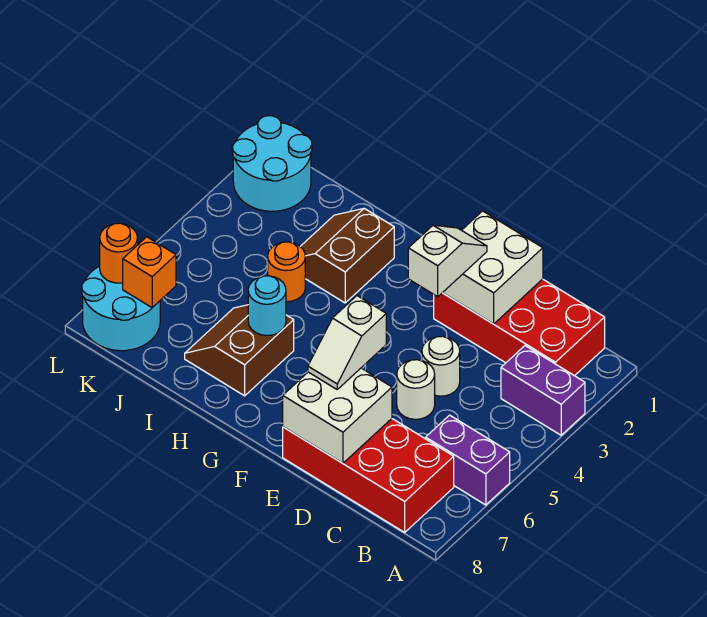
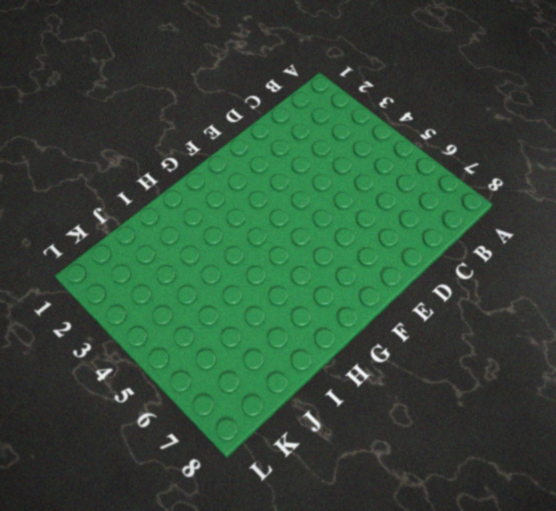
none -> purple brick A3:B3 level 1
none -> purple brick A6:B6 level 1
none -> red brick B1:E2 level 1

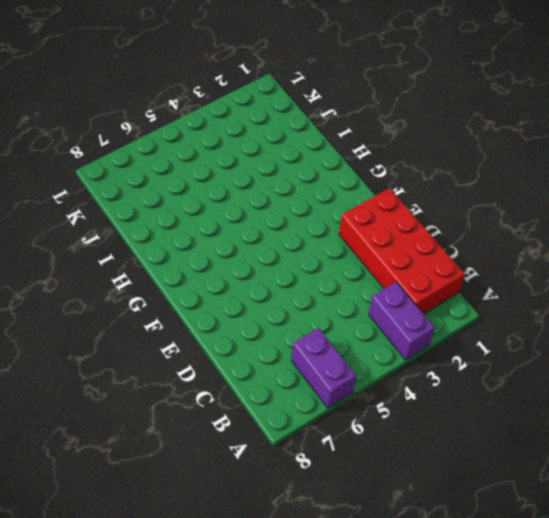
none -> red brick B7:E8 level 1
none -> white round brick D4 level 1
none -> white round brick D5 level 1

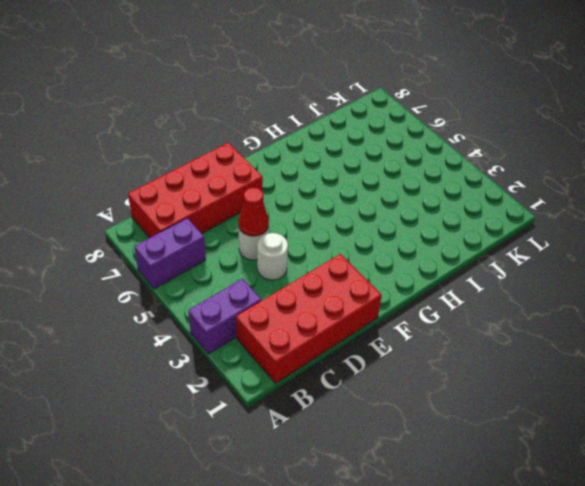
red cone D5 level 2 -> none
none -> brown slope H2:I3 level 1 top H
none -> brown slope H6:I7 level 1 top H
none -> orange round brick I4 level 1

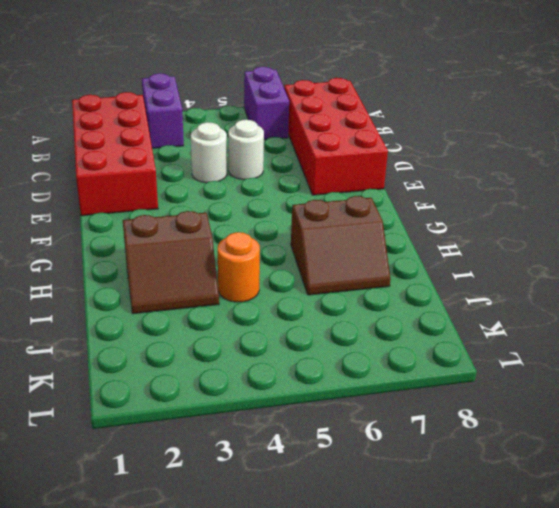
none -> cyan round brick K1:L2 level 1
none -> cyan round brick K7:L8 level 1
none -> white brick D1:E2 level 2

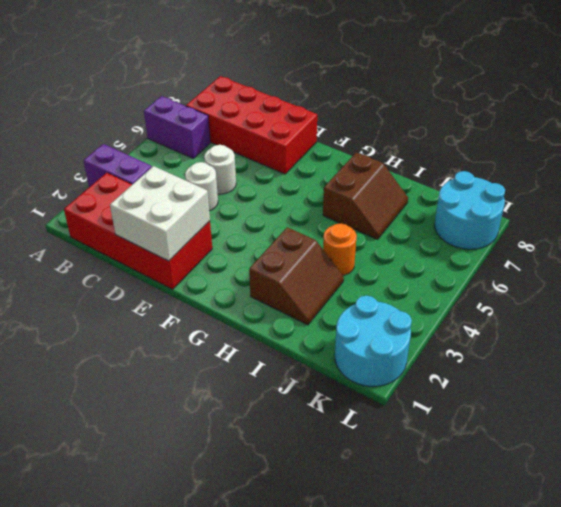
none -> white brick D7:E8 level 2
none -> cyan round brick H6 level 2
none -> orange brick K7 level 2

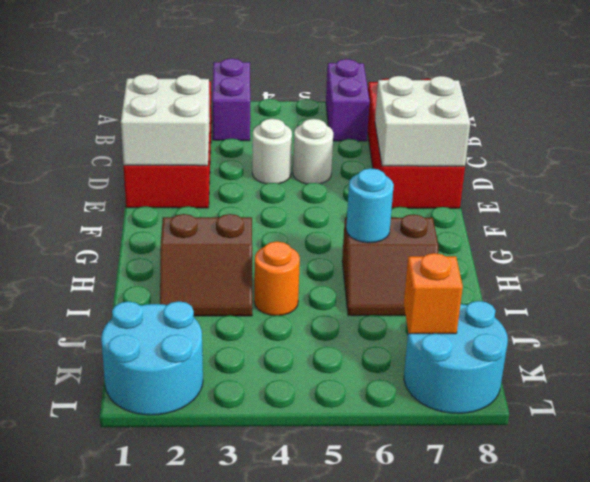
none -> orange round brick L7 level 2
none -> white slope E2:E3 level 3 top 3
none -> white slope E6:E7 level 3 top 6

